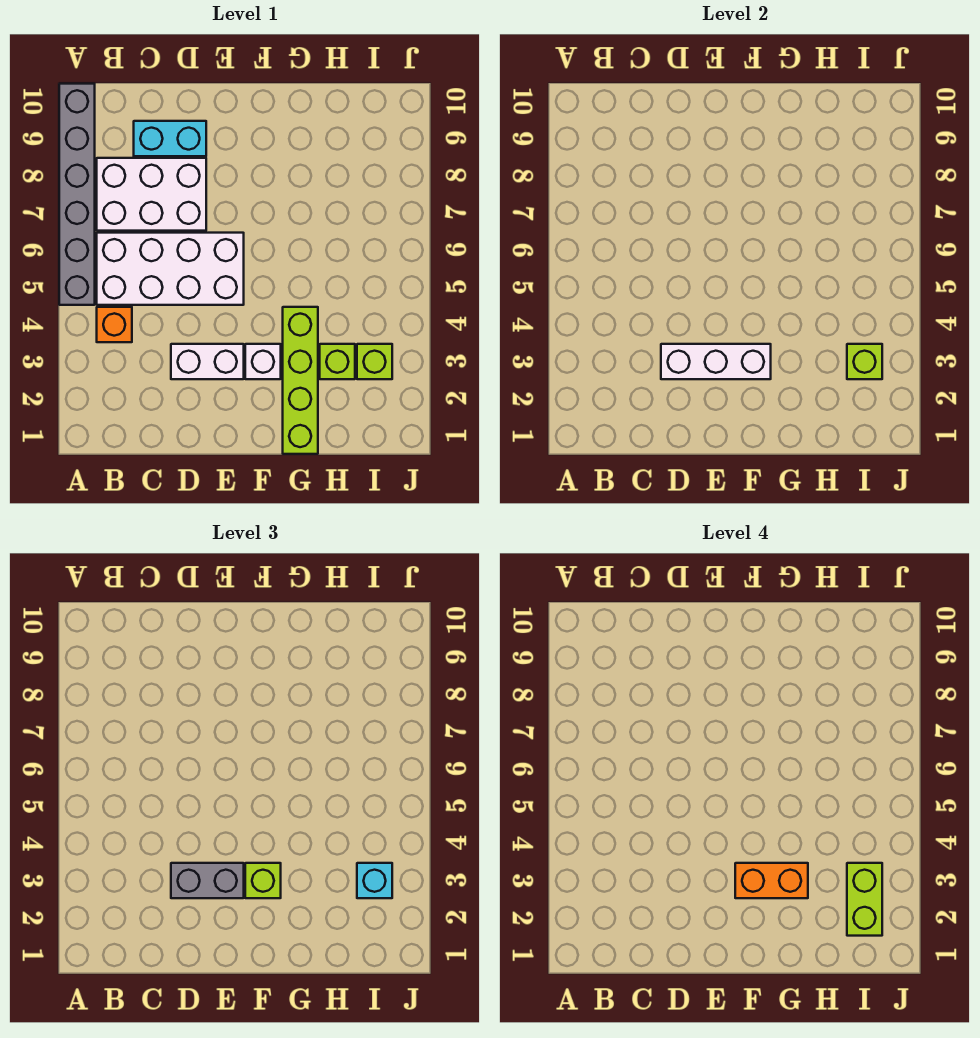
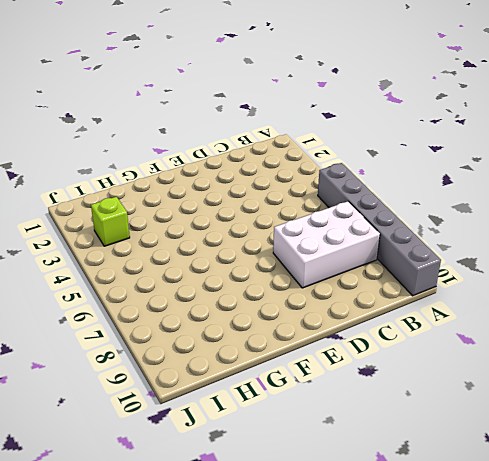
none -> orange brick B4 level 1
none -> white brick B5:E6 level 1
none -> cyan brick C9:D9 level 1

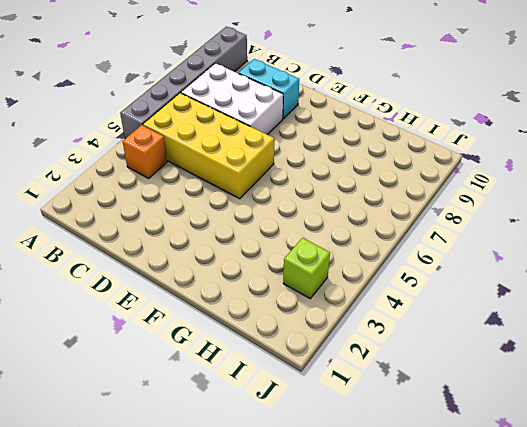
yellow brick B5:E6 level 1 -> white brick B5:E6 level 1
none -> white brick D3:E3 level 1
none -> white brick F3 level 1
none -> lime brick G1:G4 level 1

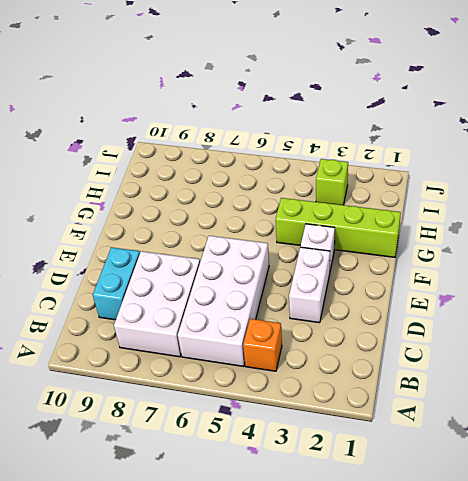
none -> grey brick A5:A10 level 1
none -> lime brick H3 level 1
none -> white brick D3:F3 level 2

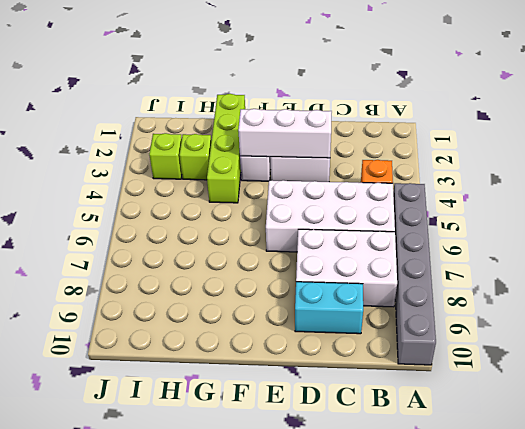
none -> lime brick I3 level 2
none -> grey brick D3:E3 level 3
none -> lime brick F3 level 3

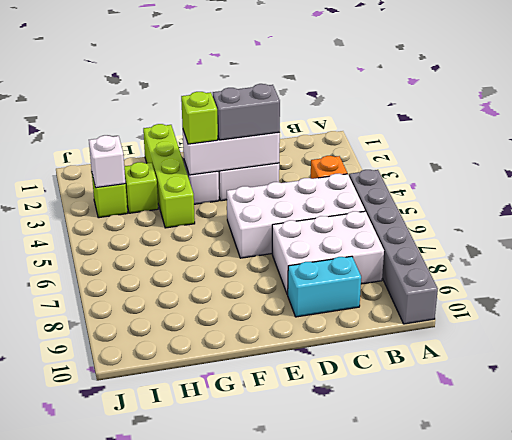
white brick I3 level 2 -> lime brick I3 level 2
none -> cyan brick I3 level 3
none -> orange brick F3:G3 level 4
none -> lime brick I2:I3 level 4

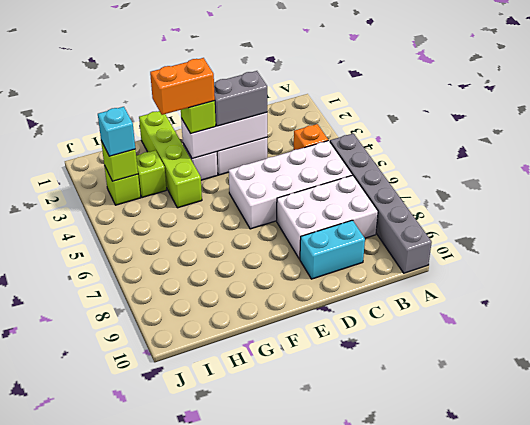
none -> lime brick I2:I3 level 4

